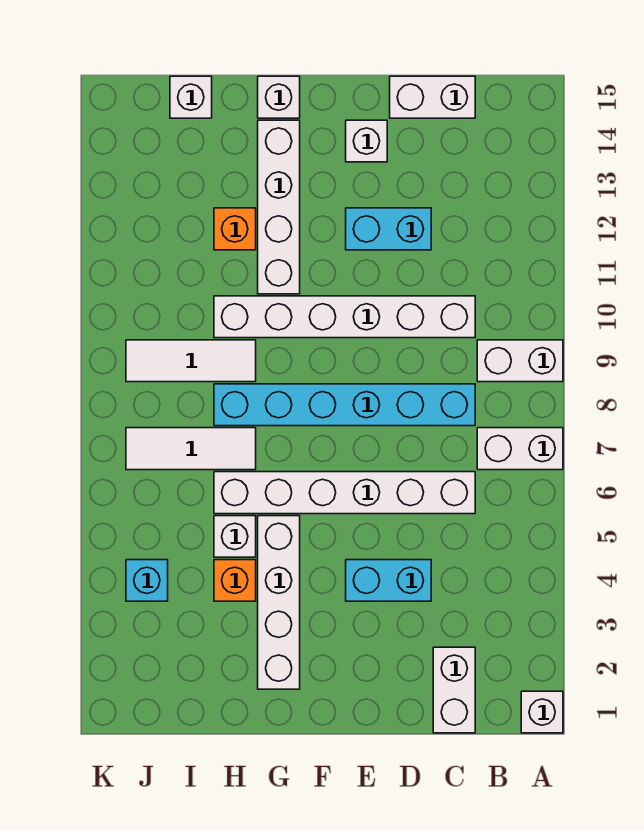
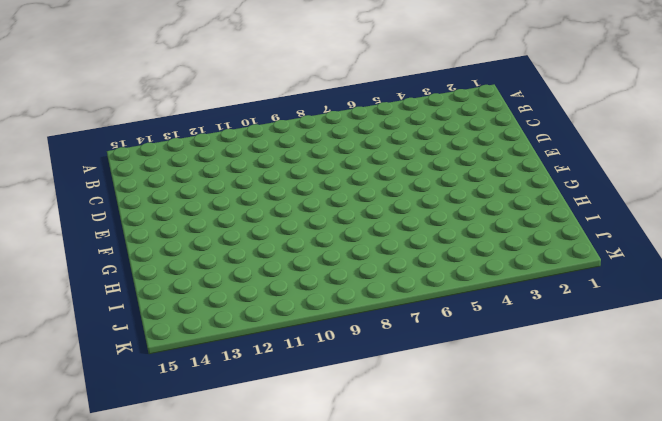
none -> white brick A1 level 1
none -> white brick A7:B7 level 1
none -> white brick A9:B9 level 1

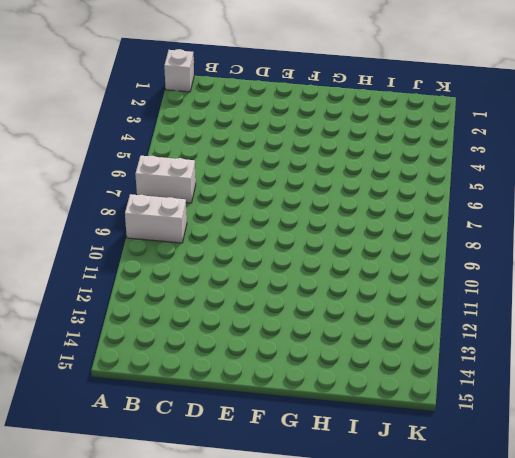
none -> white brick C1:C2 level 1
none -> white brick C6:H6 level 1
none -> cyan brick C8:H8 level 1

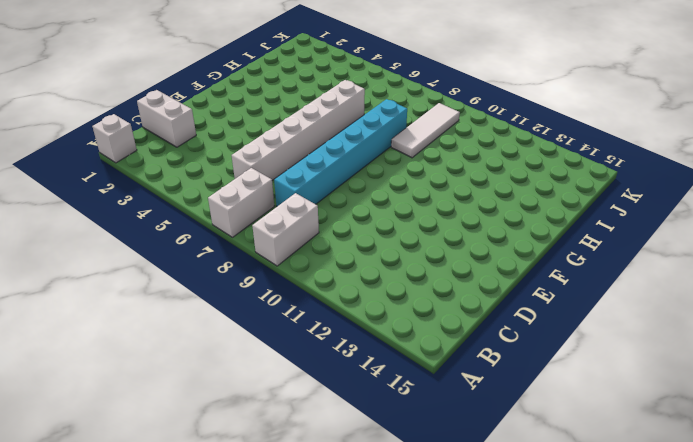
none -> white brick C10:H10 level 1
none -> white brick C15:D15 level 1
none -> cyan brick D4:E4 level 1

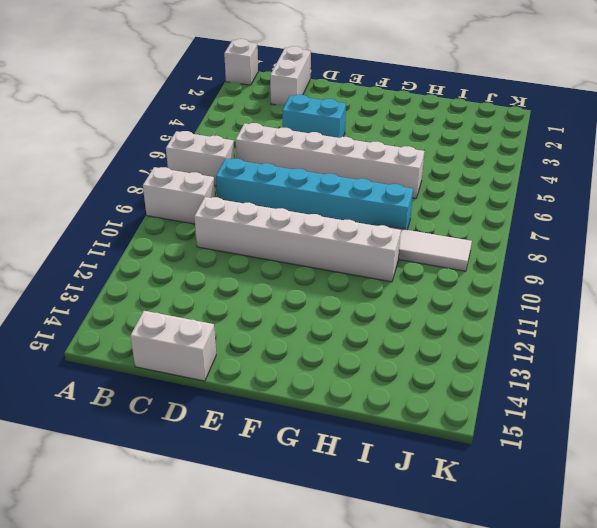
none -> cyan brick D12:E12 level 1
none -> white brick E14 level 1
none -> white brick G2:G5 level 1

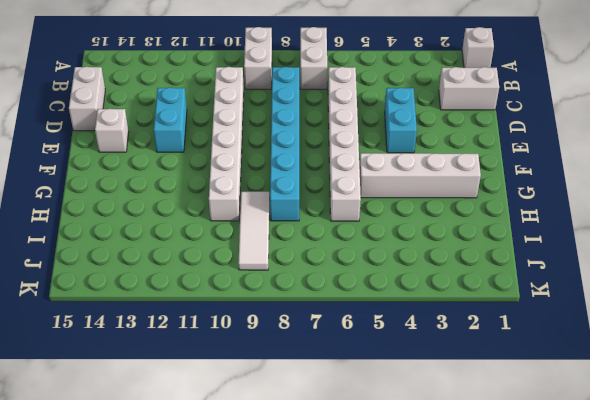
none -> white brick G11:G14 level 1
none -> white brick G15 level 1
none -> orange brick H4 level 1

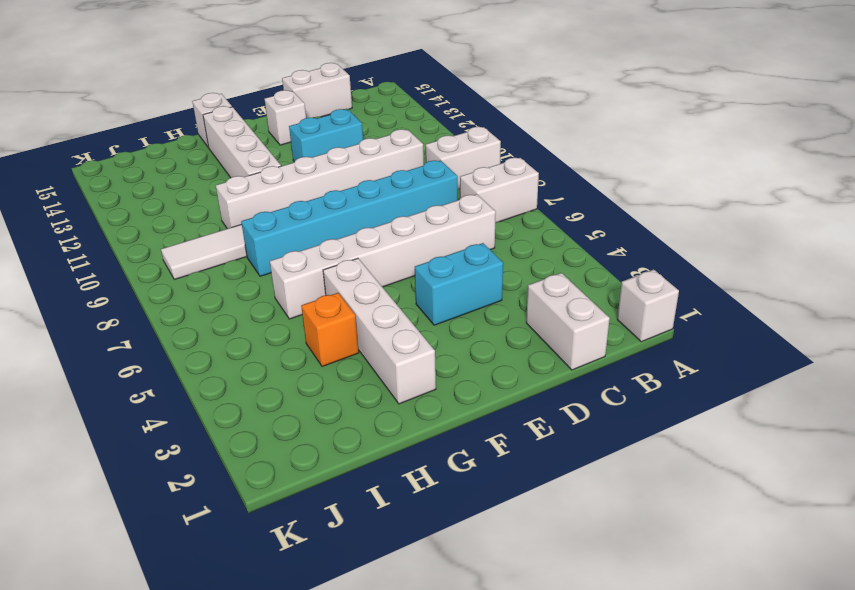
none -> white brick H5 level 1
none -> white tile H7:J7 level 1
none -> orange brick H12 level 1

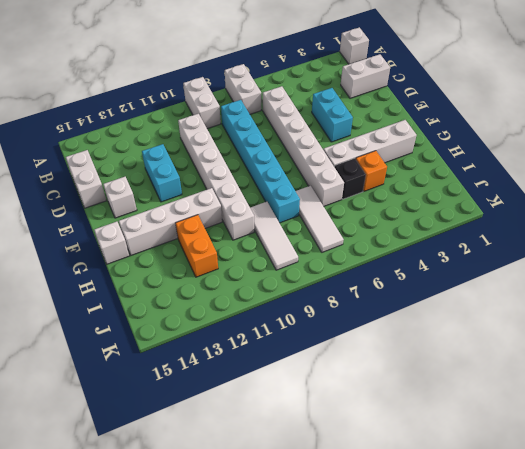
black brick H5 level 1 -> white brick H5 level 1
orange brick H12:I12 level 1 -> orange brick H12 level 1
none -> white brick I15 level 1
none -> cyan brick J4 level 1

